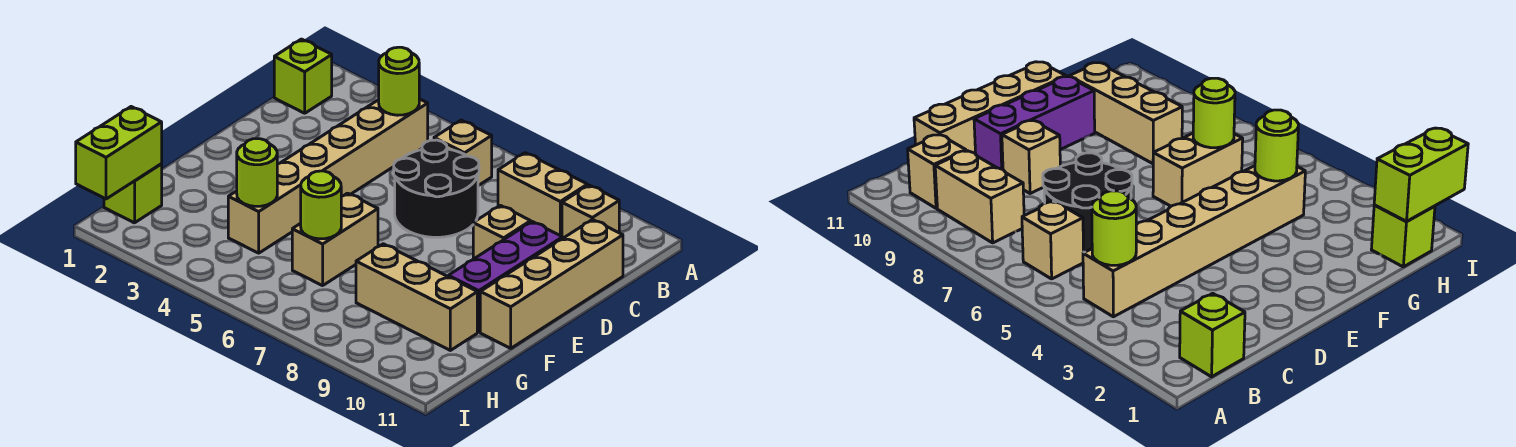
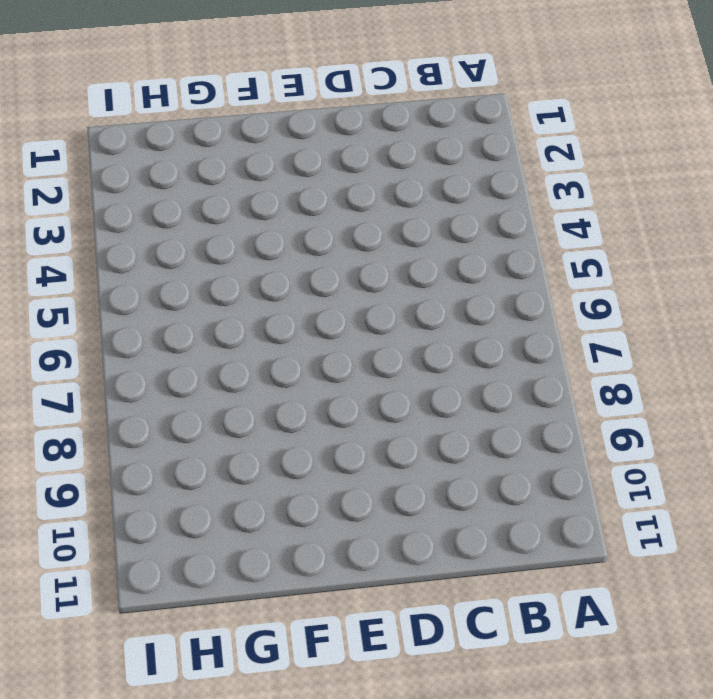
none -> lime brick B1 level 1
none -> tan brick B4:G4 level 1
none -> tan brick B6 level 1

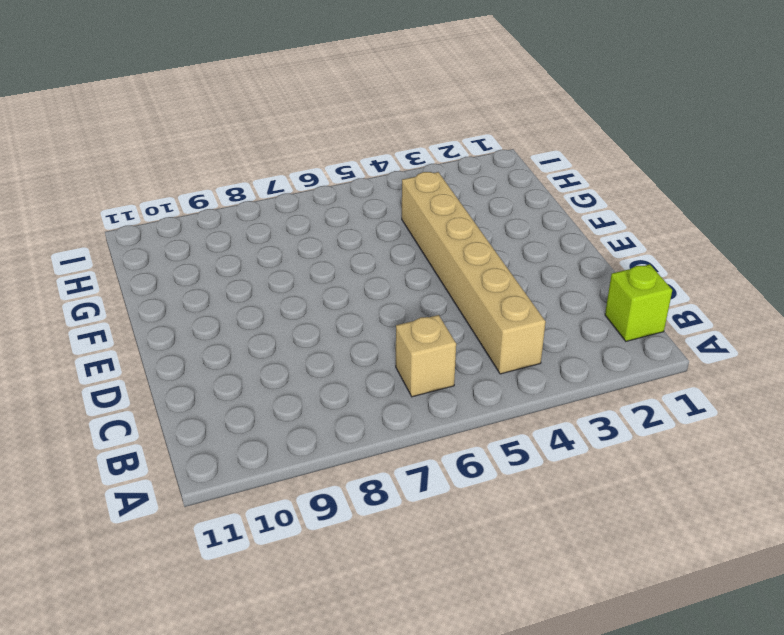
none -> tan brick B8:B9 level 1
none -> tan brick B10 level 1
none -> black round brick C6:D7 level 1

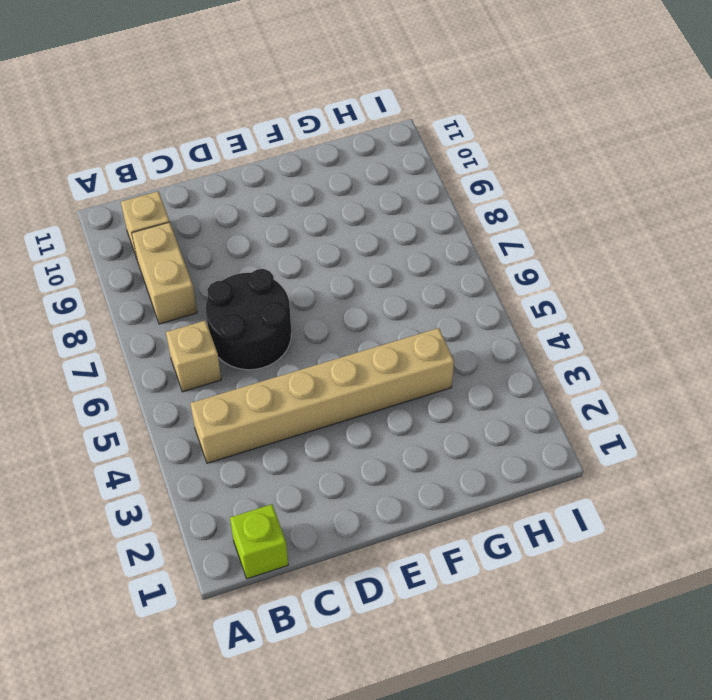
none -> tan brick C11:F11 level 1
none -> tan brick D9 level 1
none -> purple brick D10:F10 level 1

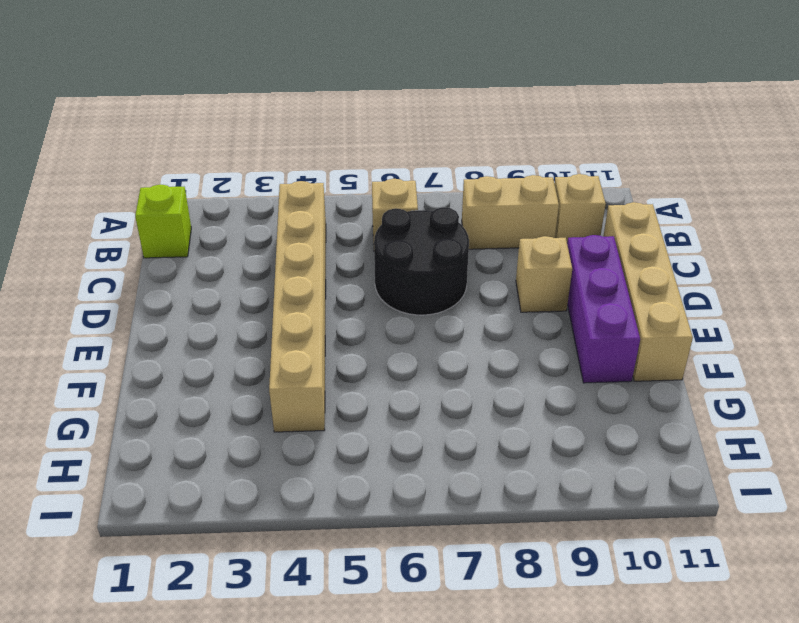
none -> tan brick F6:G6 level 1
none -> tan brick G8:G10 level 1
none -> lime brick H1 level 1

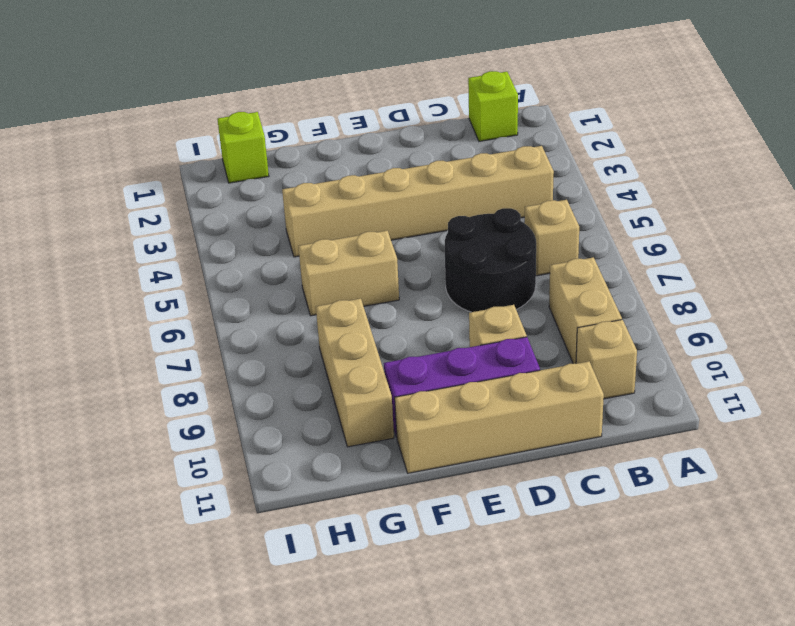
none -> lime round brick B4 level 2
none -> lime round brick G4 level 2
none -> lime round brick G6 level 2

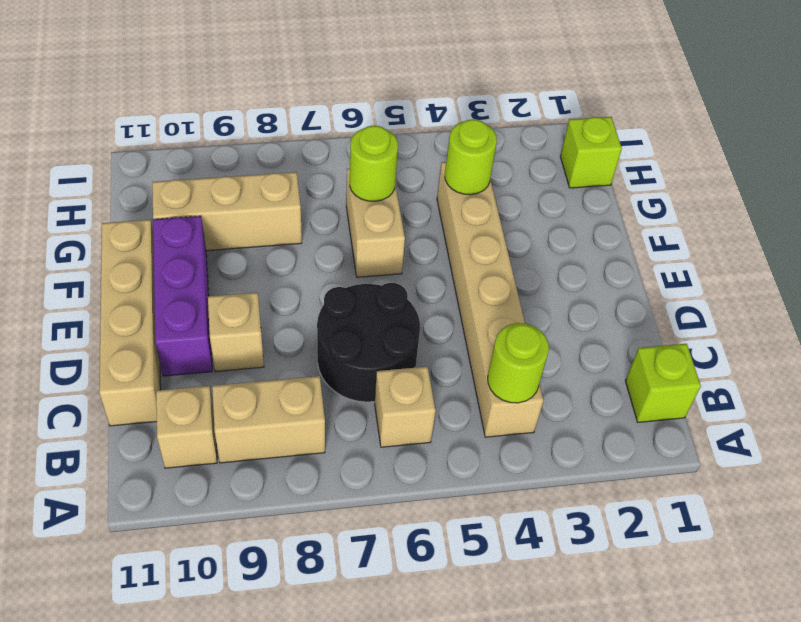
none -> lime brick H1:I1 level 2

